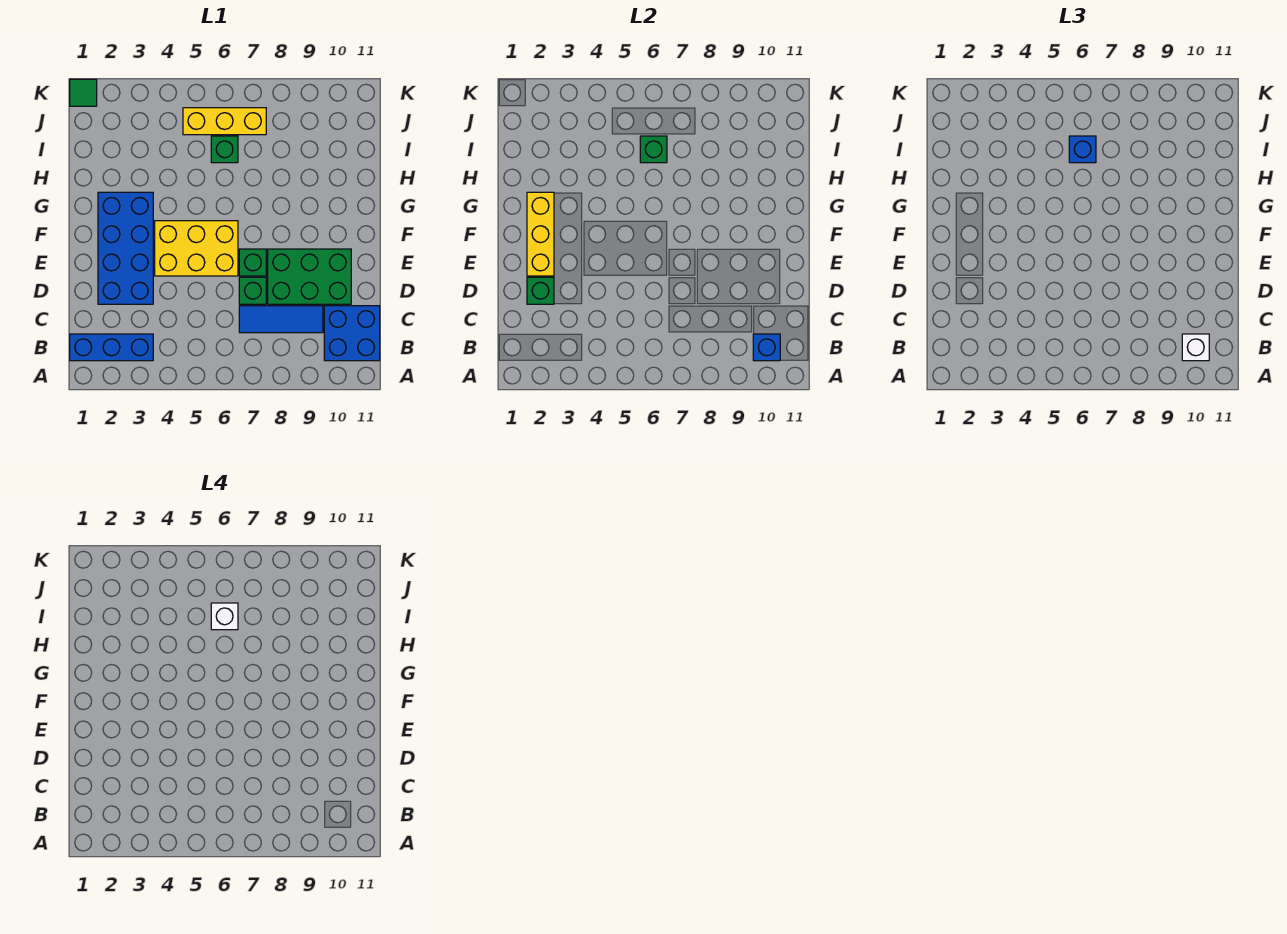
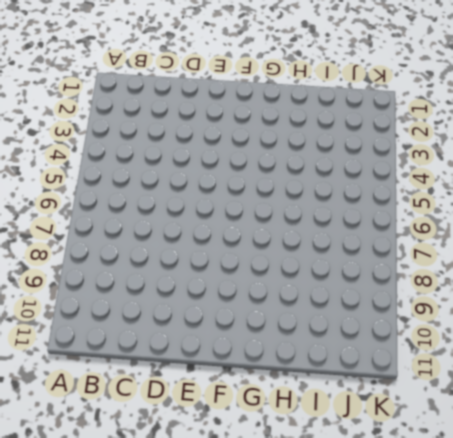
none -> blue brick B1:B3 level 1
none -> blue brick B10:C11 level 1
none -> blue tile C7:C9 level 1

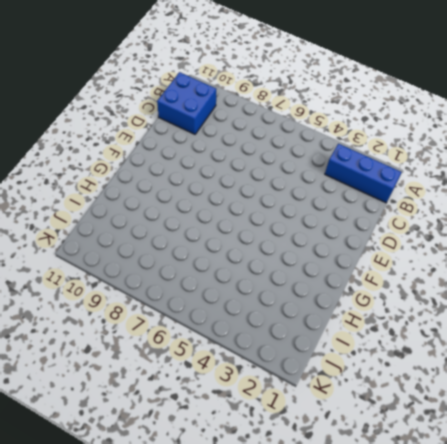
none -> blue tile C7:C9 level 1
none -> blue brick D2:G3 level 1
none -> green brick D7 level 1

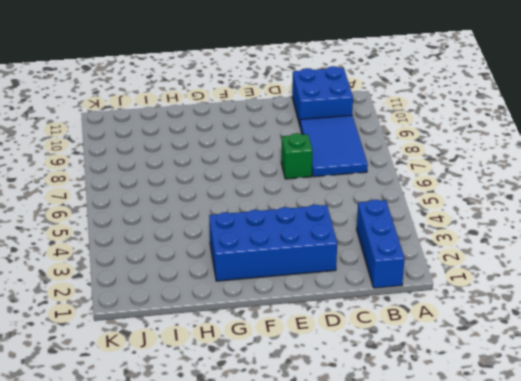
blue tile B7:C9 level 1 -> blue tile C7:C9 level 1
none -> green brick D8:E10 level 1
none -> yellow brick E4:F6 level 1
none -> green brick E7 level 1

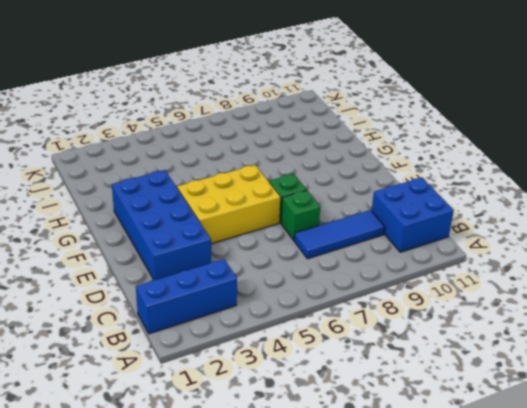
none -> green brick D8:E10 level 1
none -> green brick I6 level 1
none -> yellow brick J5:J7 level 1

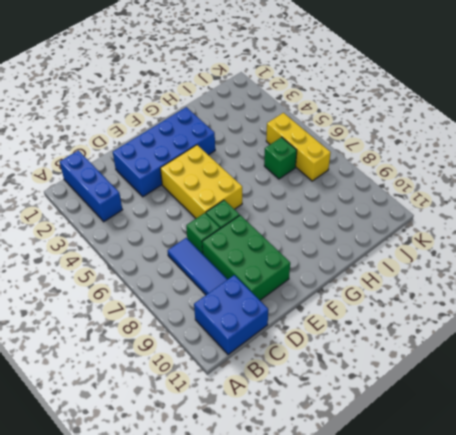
none -> green tile K1 level 1
none -> blue brick B10 level 2
none -> green brick D2 level 2

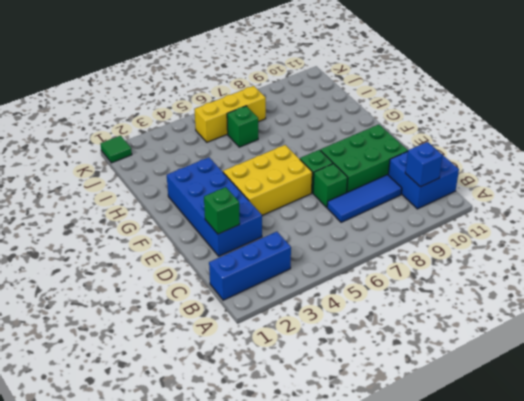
none -> yellow brick E2:G2 level 2
none -> green brick I6 level 2
none -> white brick B10 level 3

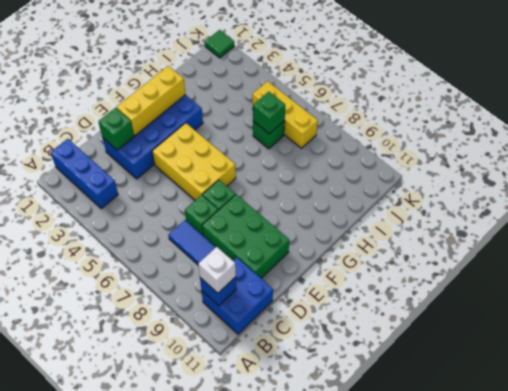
none -> blue brick I6 level 3
none -> white brick I6 level 4

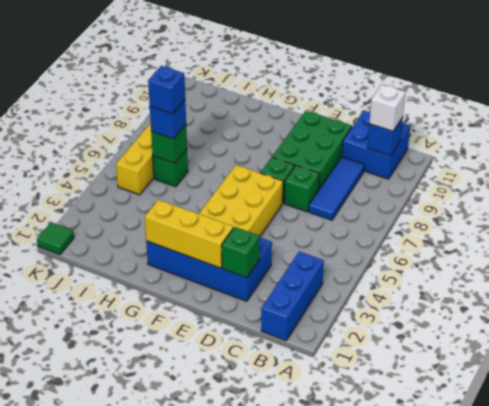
blue brick I6 level 4 -> white brick I6 level 4

